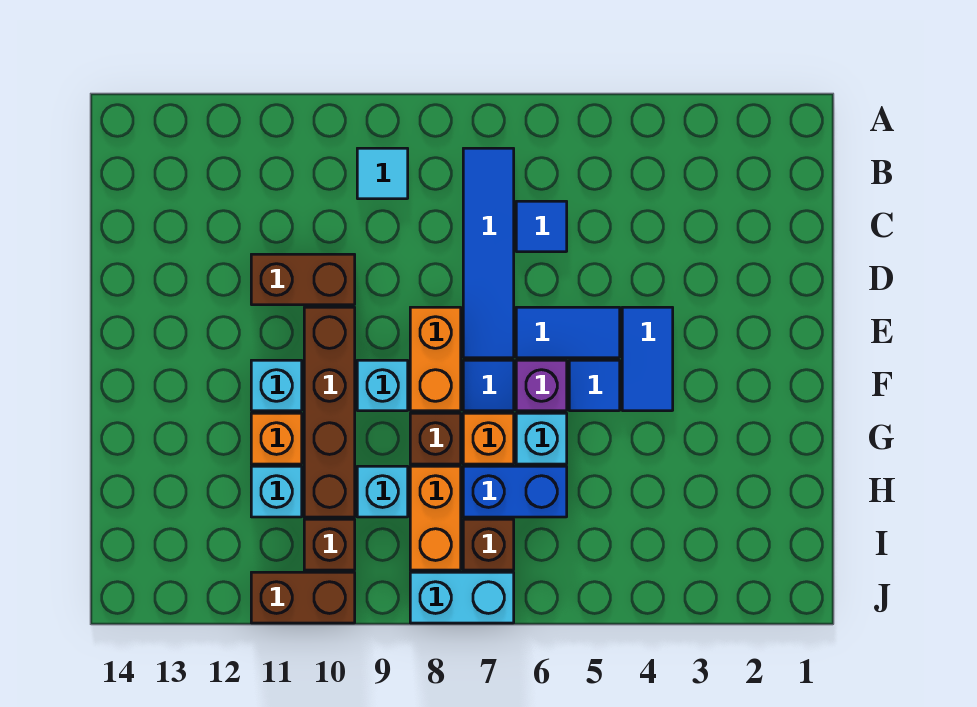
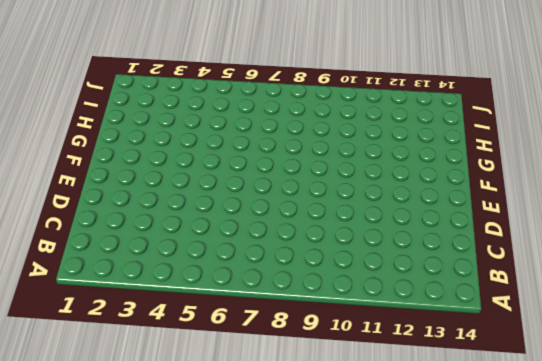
none -> blue tile B7:E7 level 1
none -> cyan tile B9 level 1
none -> blue tile C6 level 1

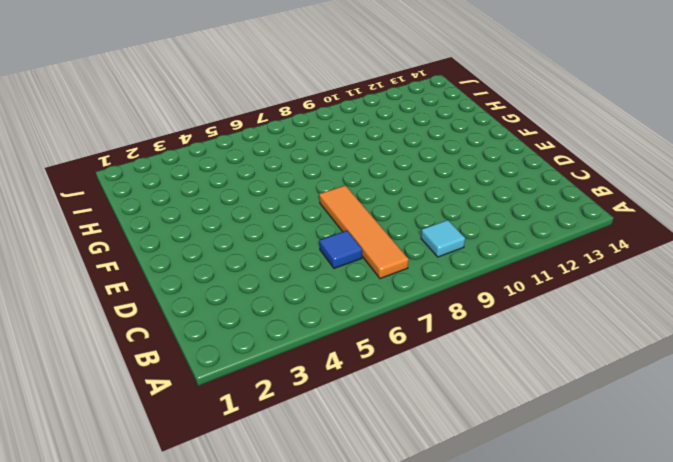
orange tile B7:E7 level 1 -> blue tile B7:E7 level 1
none -> brown brick D10:D11 level 1
none -> blue tile E4:F4 level 1
none -> blue tile E5:E6 level 1

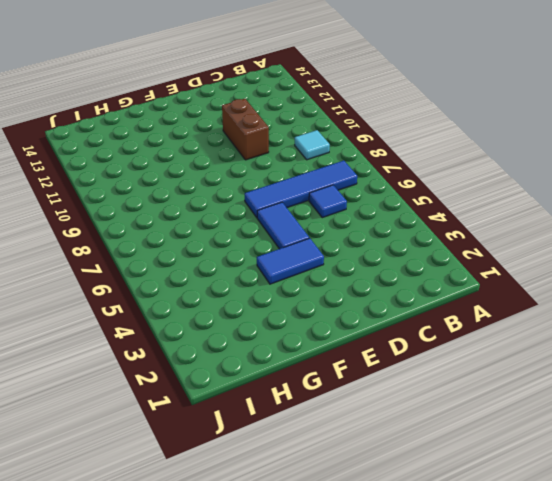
none -> orange brick E8:F8 level 1
none -> brown brick E10:H10 level 1
none -> blue tile F5 level 1

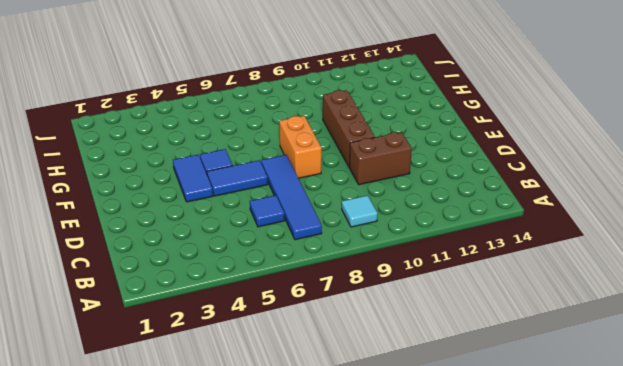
brown brick E10:G10 level 1 -> brown brick E10:H10 level 1
none -> purple brick F6 level 1
none -> blue tile F7 level 1
none -> cyan brick F9 level 1

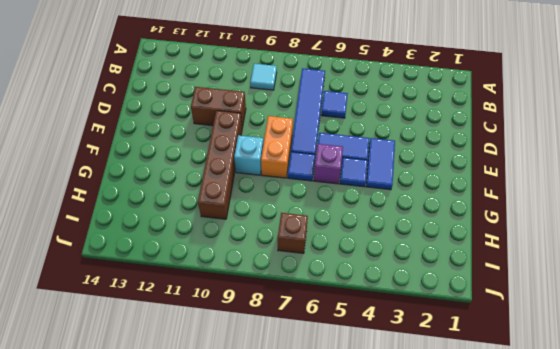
none -> cyan brick F11 level 1
none -> cyan brick G6 level 1
none -> orange brick G7 level 1

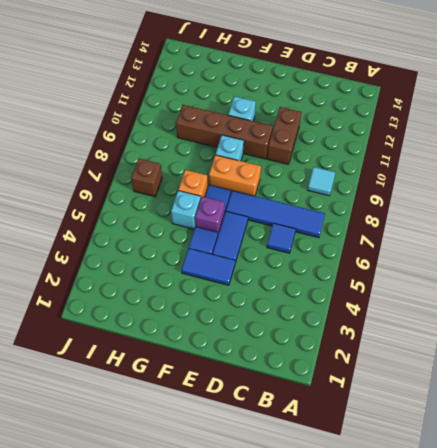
none -> brown brick G8 level 1
none -> orange brick G11 level 1
none -> blue brick H6:H7 level 1

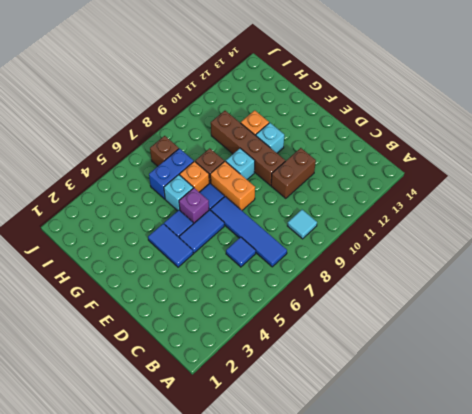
none -> orange brick H8:I8 level 1
none -> cyan brick H9 level 1
none -> cyan brick H11 level 1

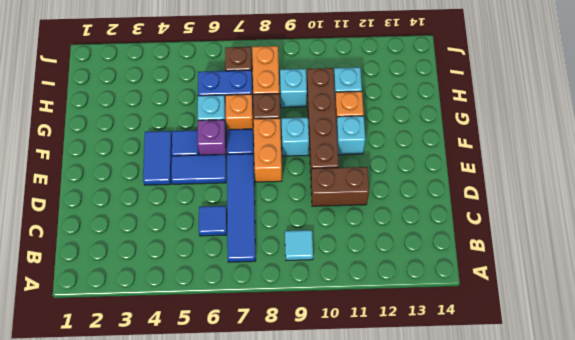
none -> brown brick I10 level 1
none -> cyan brick J7:J8 level 1
none -> brown brick J10:J11 level 1

